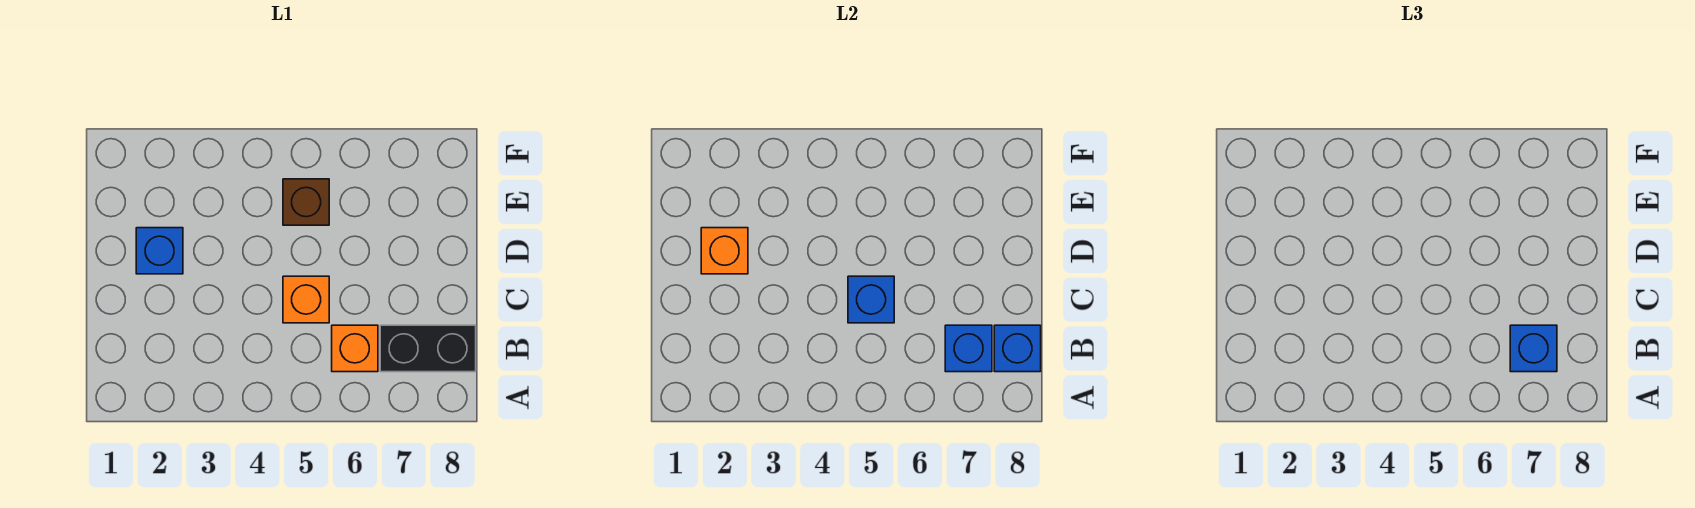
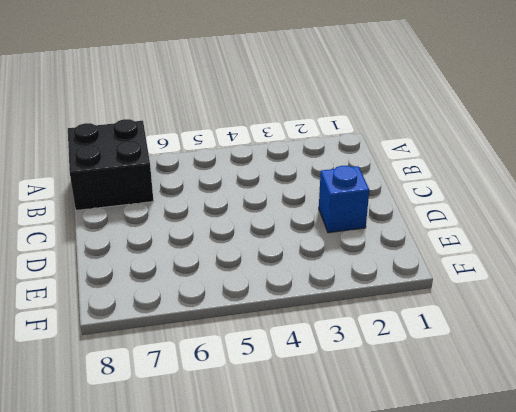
black brick A7:B8 level 1 -> black brick B7:B8 level 1
none -> orange brick B6 level 1
none -> orange brick C5 level 1

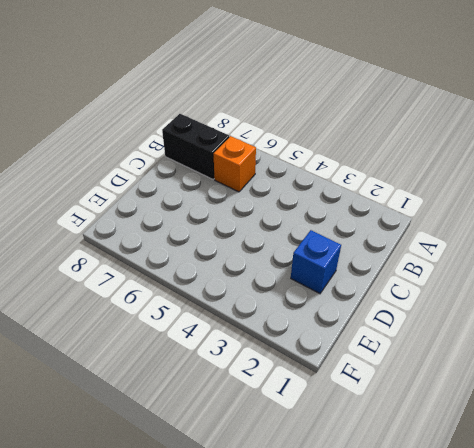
none -> orange brick C5 level 1
none -> brown brick E5 level 1

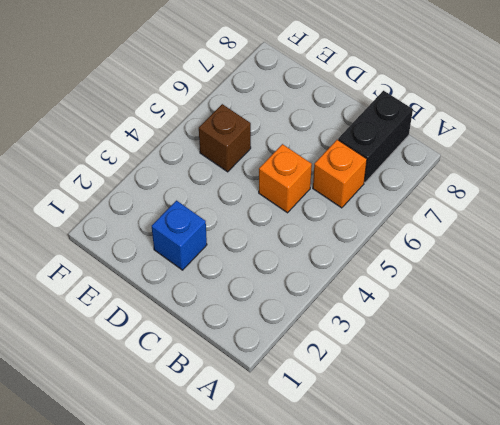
none -> blue brick B7 level 2
none -> blue brick B8 level 2

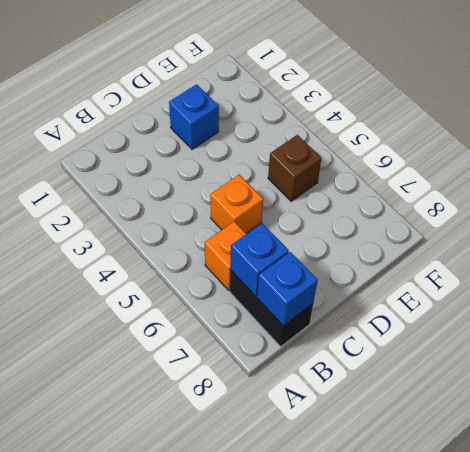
none -> blue brick C5 level 2
none -> orange brick D2 level 2

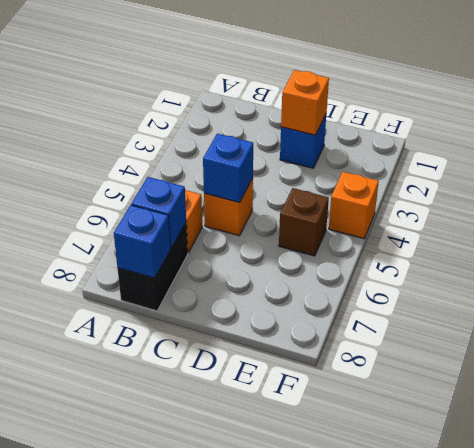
orange brick F4 level 1 -> none
none -> blue brick B7 level 3

